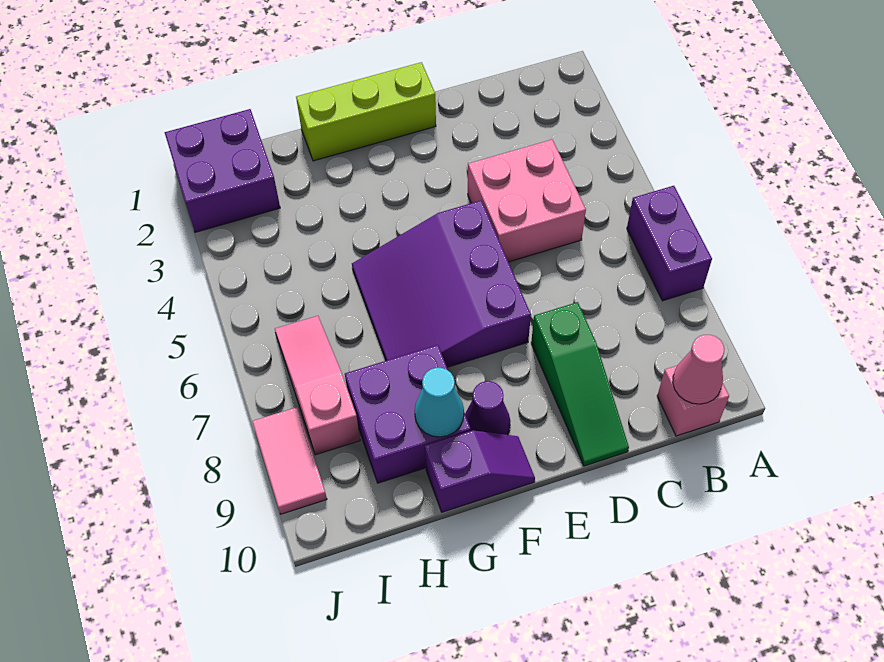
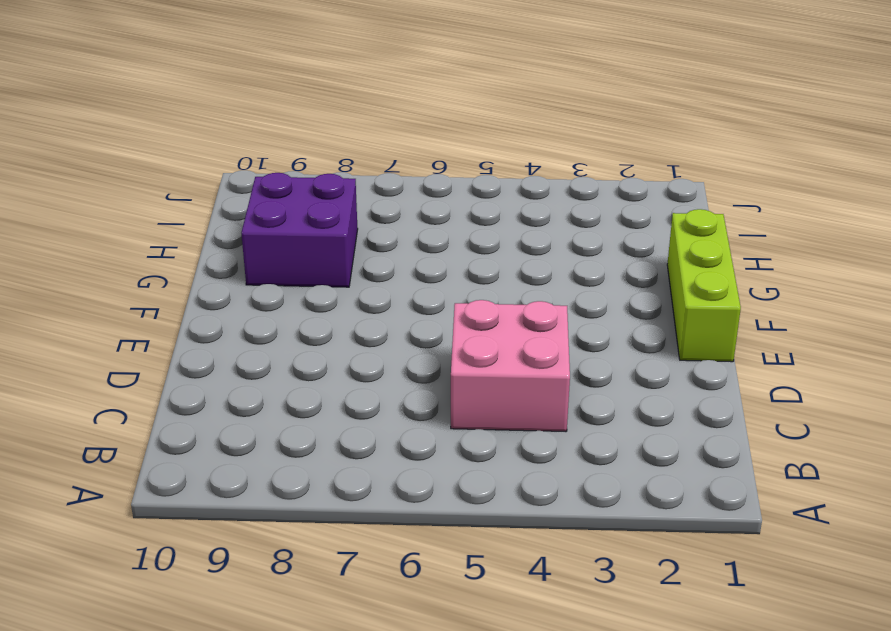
none -> purple brick A6:A7 level 1
none -> pink brick B10 level 1
none -> green slope D8:D10 level 1 top 8

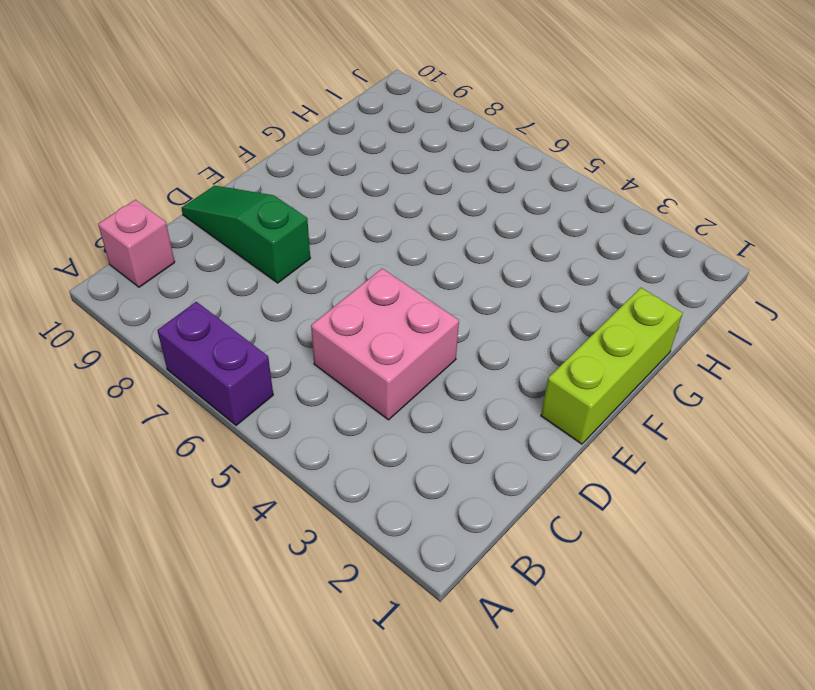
none -> purple slope E5:G7 level 1 top E
none -> purple cone F9 level 1
none -> purple slope F10:G10 level 1 top G

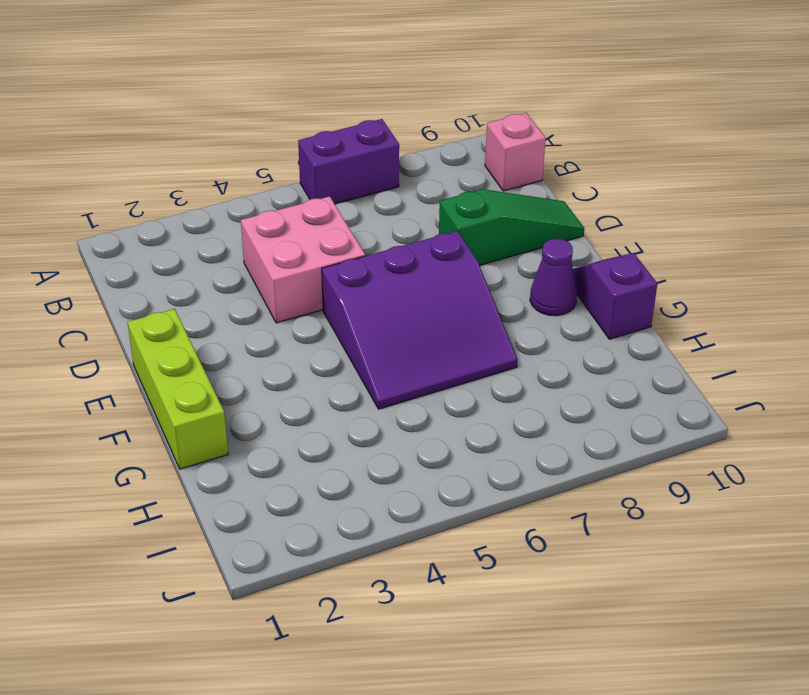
none -> purple brick G8:H9 level 1
none -> purple brick I1:J2 level 1
none -> pink slope I6:I8 level 1 top 8

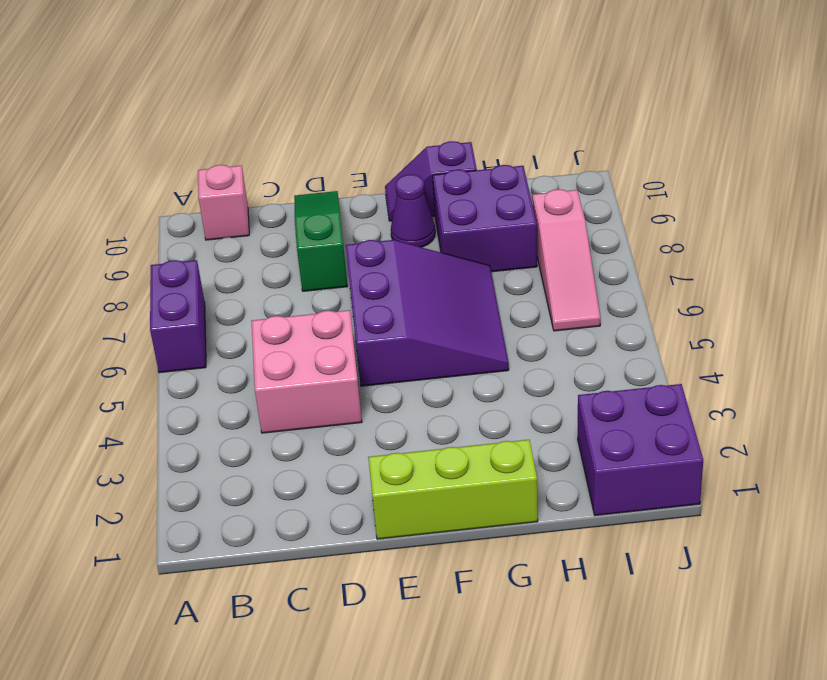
none -> pink tile J8:J9 level 1
none -> pink cone B10 level 2
none -> cyan cone G9 level 2

